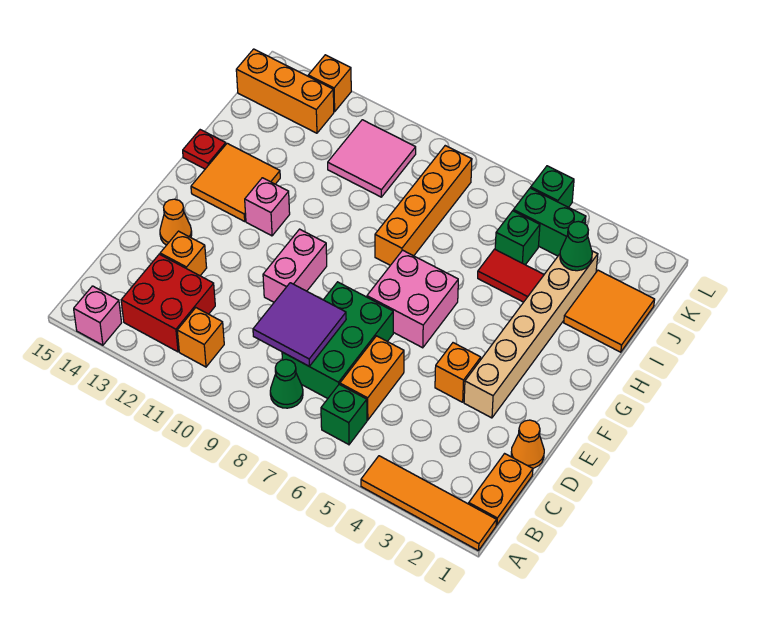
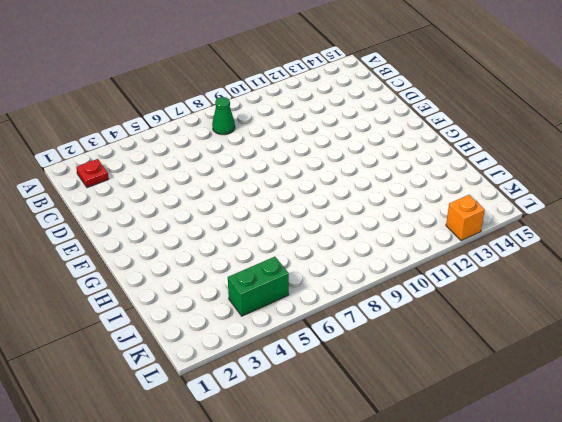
red plate B2 level 1 -> red plate H15 level 1
none -> orange tile A1:A4 level 1
none -> pink brick A14 level 1
none -> orange plate B1:C1 level 1
none -> green brick B6 level 1

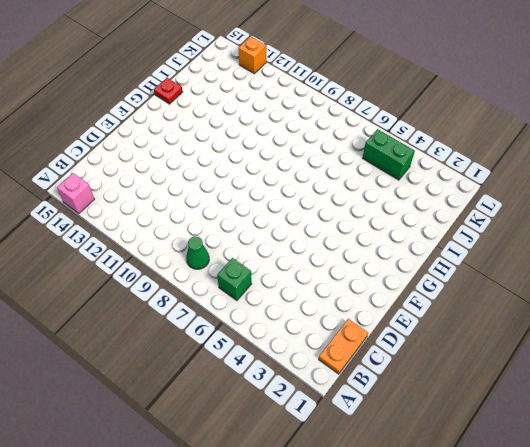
none -> orange tile A1:A4 level 1
none -> orange brick B11 level 1
none -> red brick B12:C13 level 1
none -> orange brick C6:D6 level 1

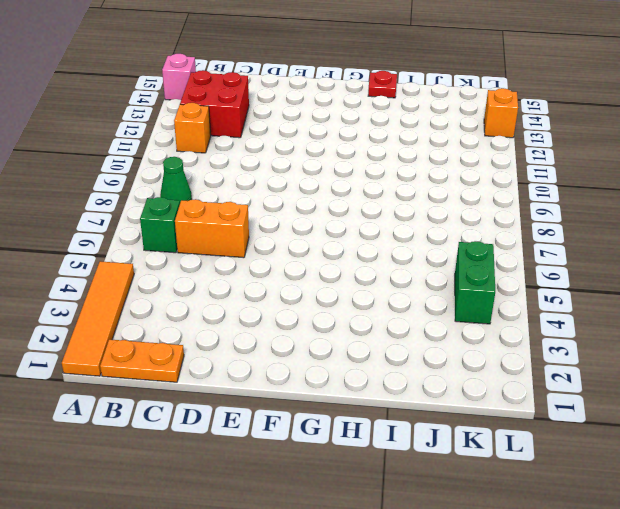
none -> green brick C7:E8 level 1
none -> orange cone D1 level 1
none -> orange brick D13 level 1
none -> tan brick E3:J3 level 1

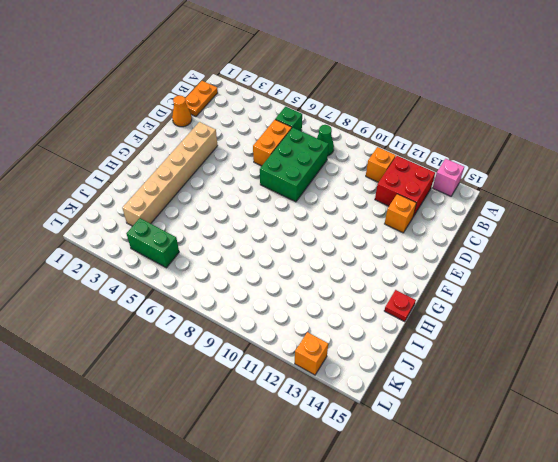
none -> orange tile A1:A4 level 1
none -> orange brick E4 level 1
none -> pink brick E10:F10 level 1
none -> orange cone E14 level 1

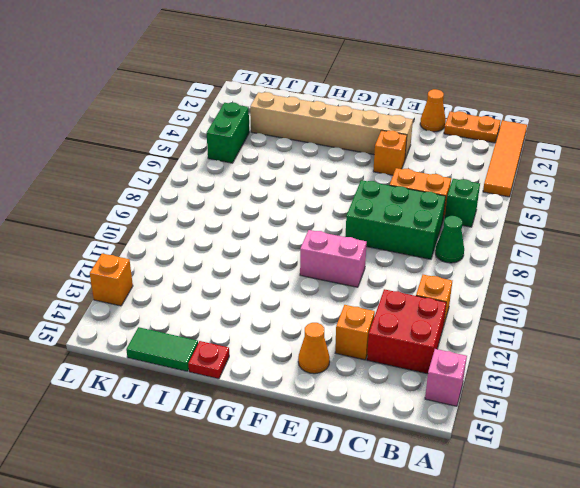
green tile I15:J15 level 1 -> none
none -> pink brick F6:G7 level 1
none -> pink brick G12 level 1
none -> orange tile G13:H14 level 1
none -> orange brick H8:K8 level 1

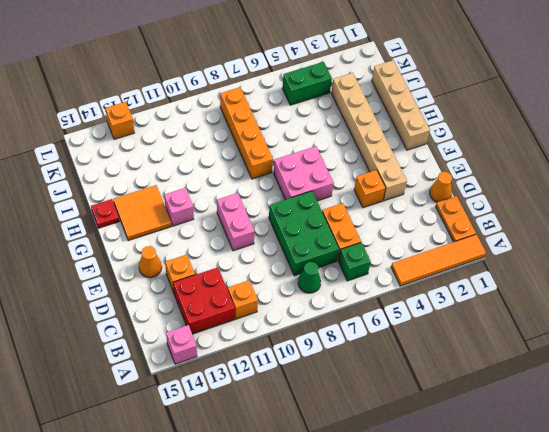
tan brick G1:J1 level 1 -> orange tile I1:J2 level 1
none -> red tile I4:I5 level 1
none -> green brick J5 level 1
none -> pink tile J10:K11 level 1
none -> orange brick K13:K15 level 1

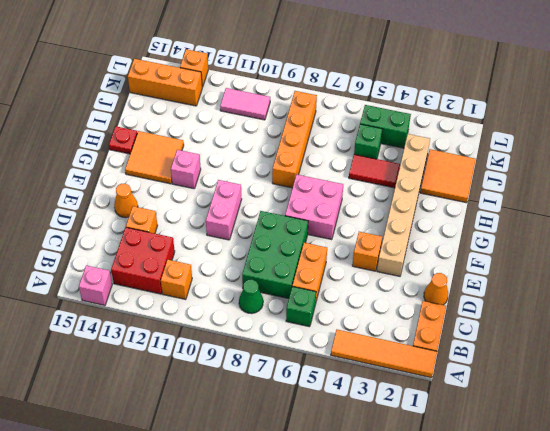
pink tile K10:K11 level 1 -> pink tile J10:K11 level 1
none -> green brick L5 level 1
none -> purple tile C8:D9 level 2
none -> green cone J3 level 2

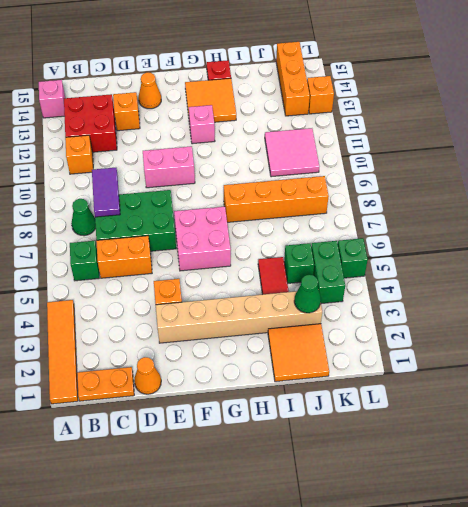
purple tile C8:C9 level 2 -> purple tile C8:D9 level 2

